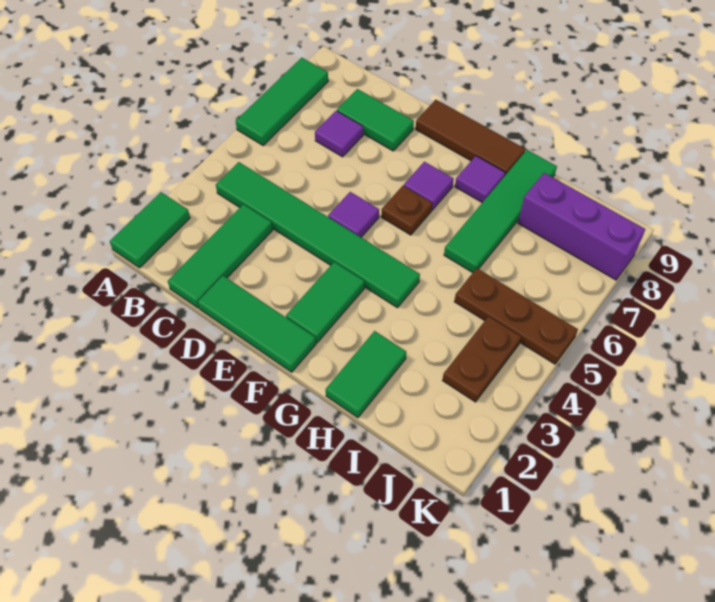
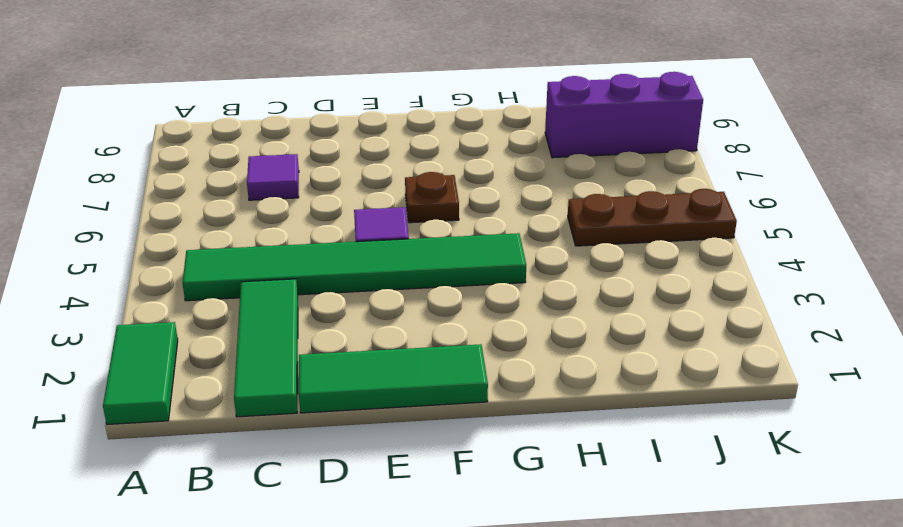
none -> green tile A6:A8 level 1
none -> green tile C8:D8 level 1
none -> brown tile E9:G9 level 1

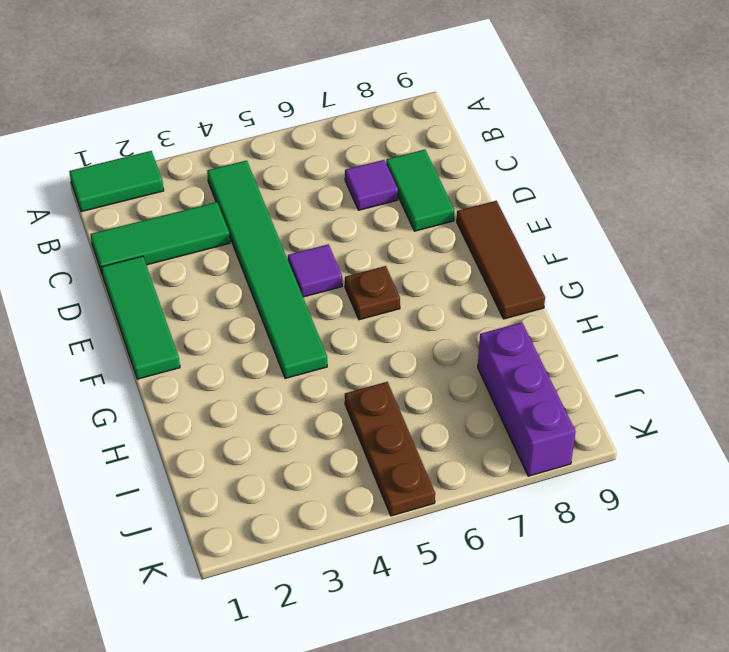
none -> green tile A6:A8 level 1
none -> green tile F2:F3 level 1
none -> purple tile F7 level 1

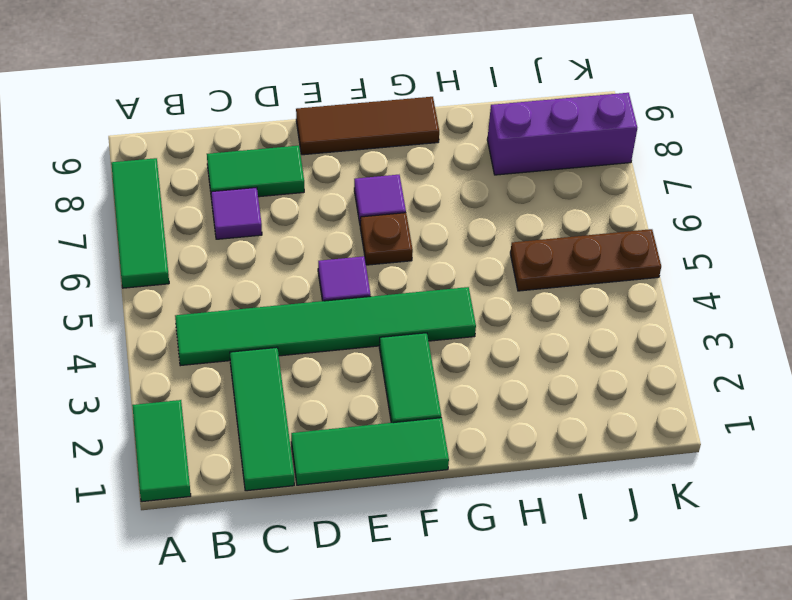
none -> purple tile G8 level 1
none -> green tile H1:H2 level 1
none -> green tile H6:H9 level 1

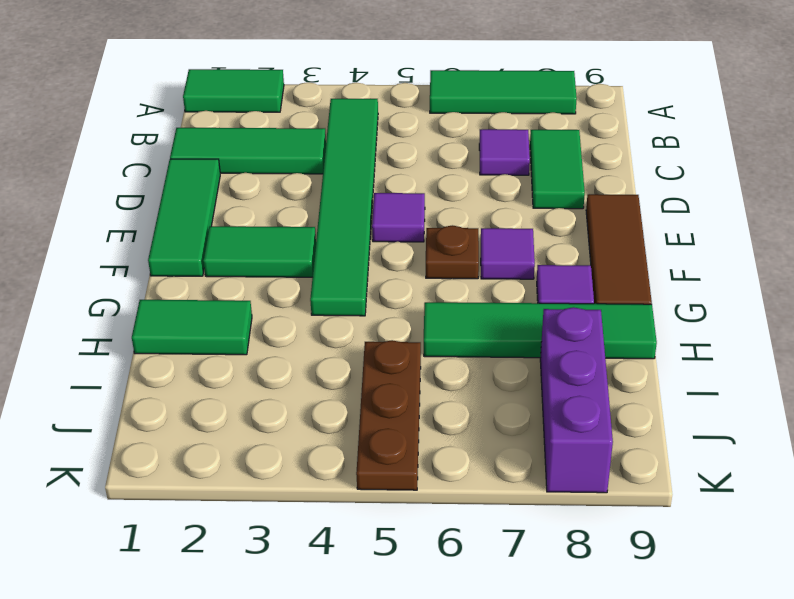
none -> brown plate J3:J4 level 1

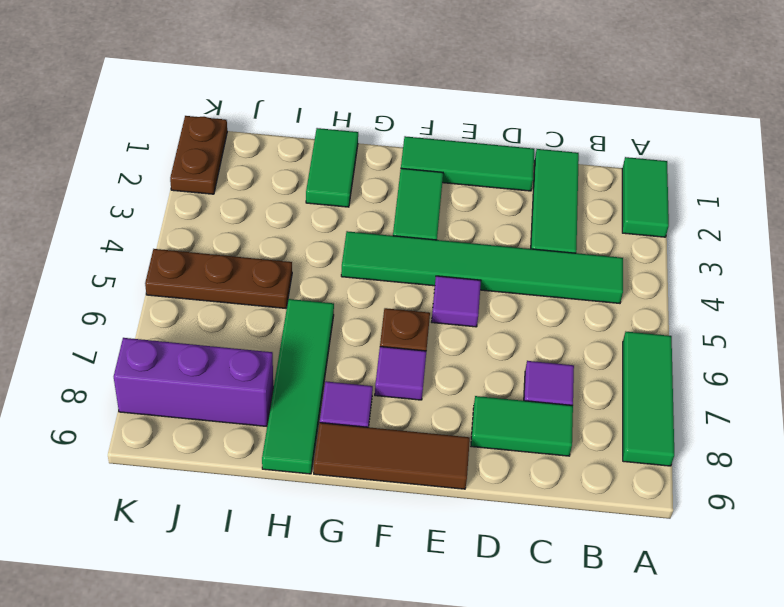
brown plate K1:K2 level 1 -> brown plate J3:J4 level 1

